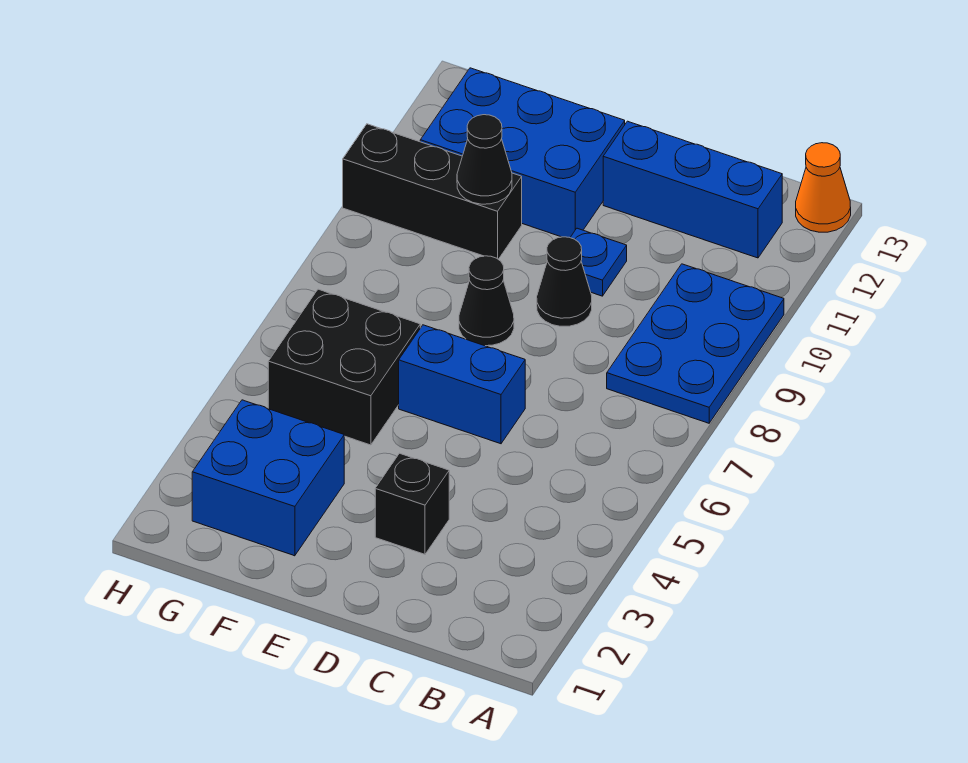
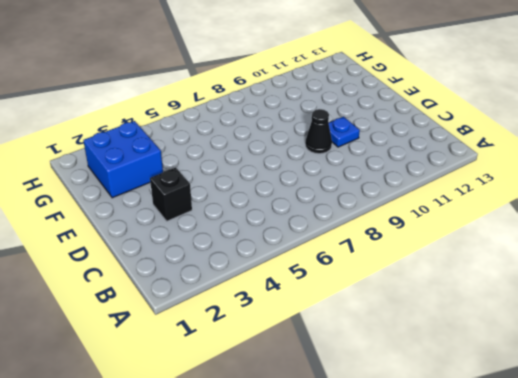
none -> blue plate A8:B10 level 1
none -> orange cone A13 level 1
none -> blue brick B12:D12 level 1

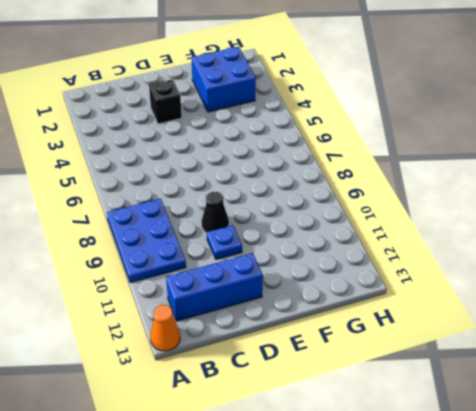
none -> blue brick D6:E6 level 1
none -> black cone E8 level 1
none -> blue brick E11:G12 level 1

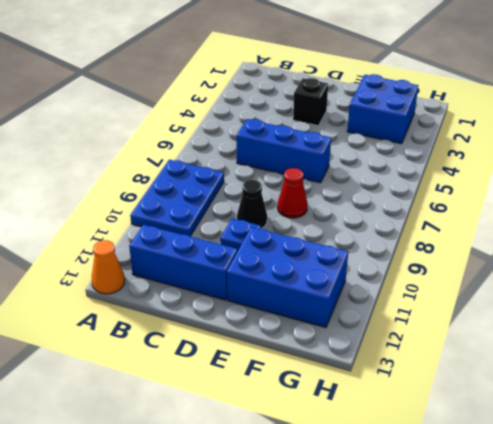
blue brick C6:E6 level 1 -> blue brick D6:E6 level 1
red cone E8 level 1 -> black cone E8 level 1
none -> black brick F5:G6 level 1
none -> black brick F10:H10 level 1
none -> black cone F10 level 2

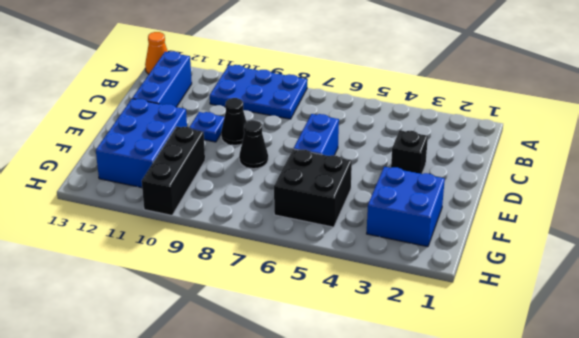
none -> black cone F10 level 2

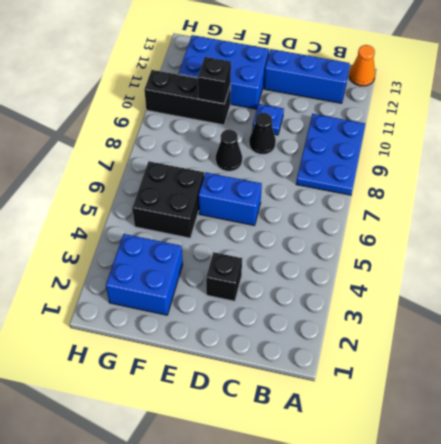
black brick F10 level 2 -> black cone F10 level 2

